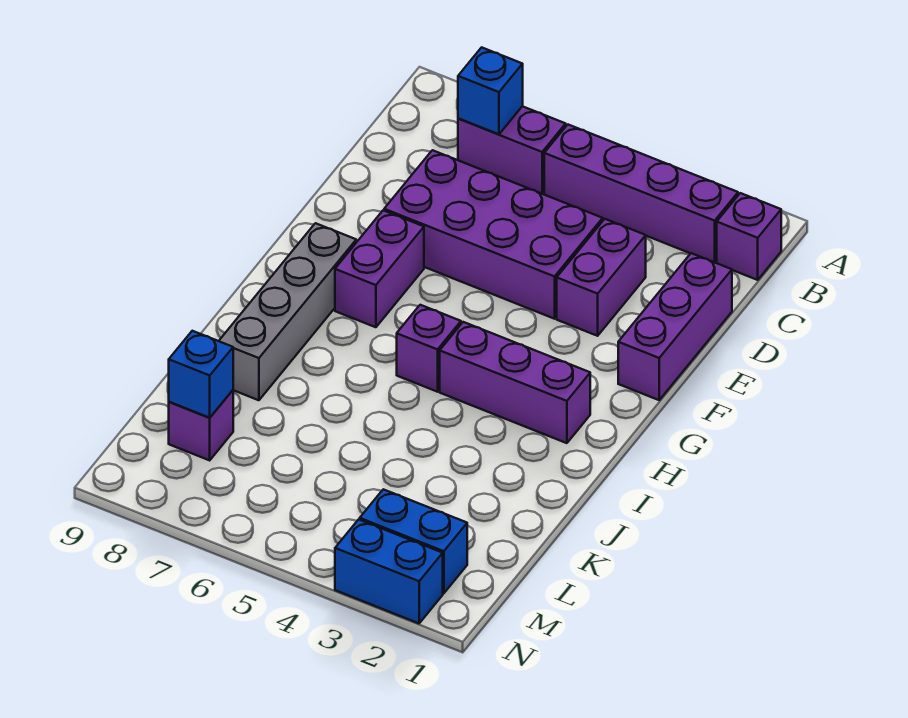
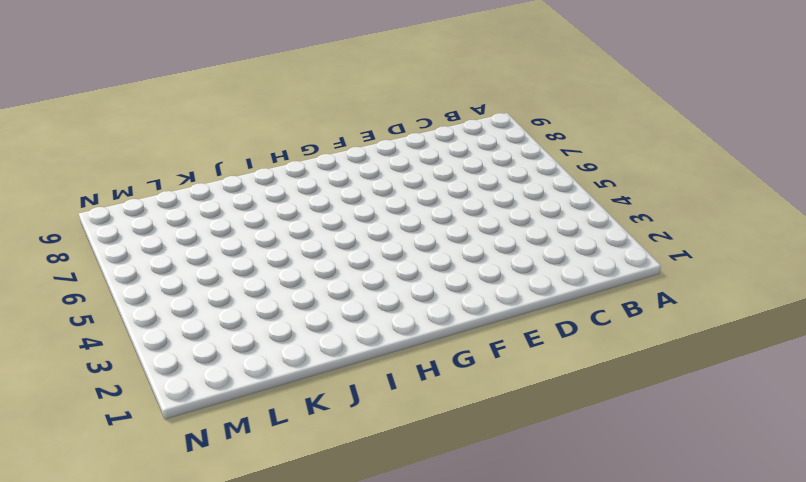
none -> purple brick B1 level 1
none -> purple brick B2:B5 level 1
none -> purple brick B6:B7 level 1

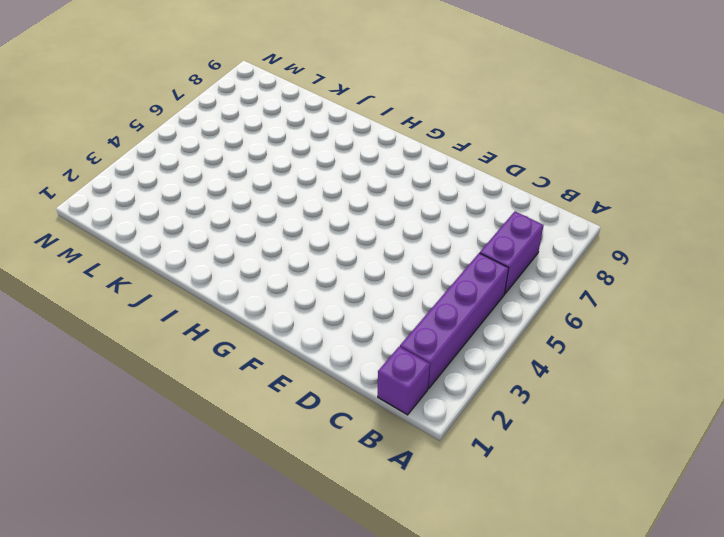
none -> purple brick D1:F1 level 1
none -> purple brick D3:E3 level 1
none -> purple brick D4:E7 level 1

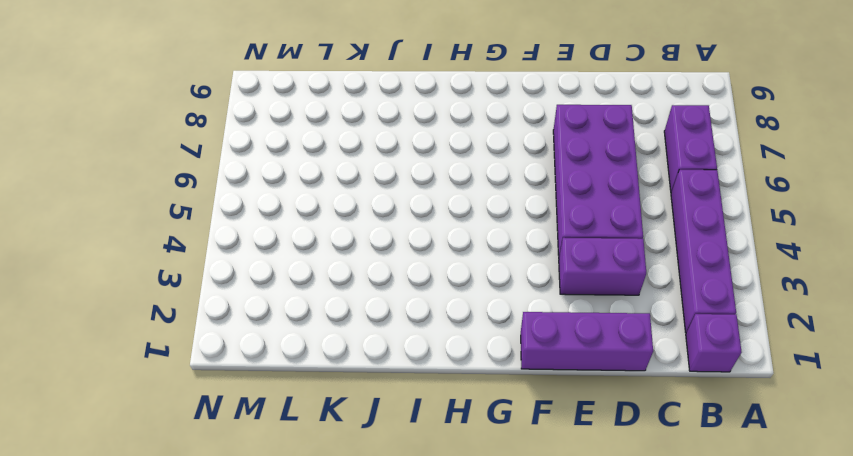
none -> purple brick F7:G7 level 1
none -> grey brick G8:J8 level 1
none -> purple brick H2:H4 level 1

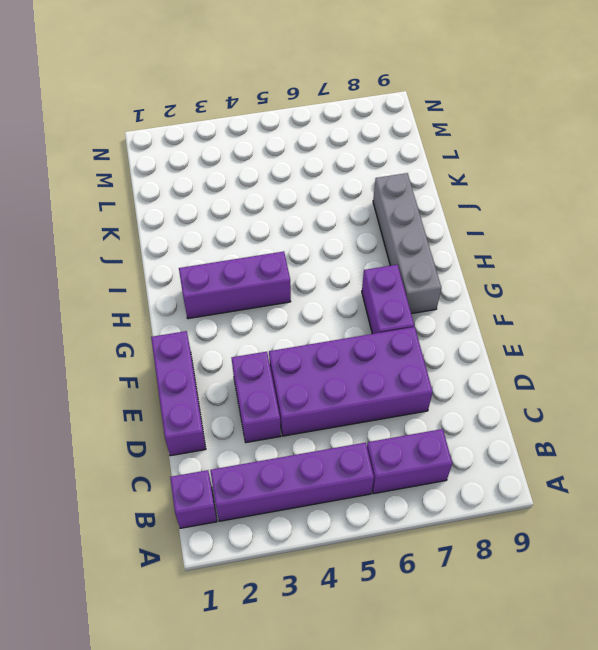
none -> purple brick H5 level 1
none -> purple brick L8 level 1
none -> blue brick M2:M3 level 1

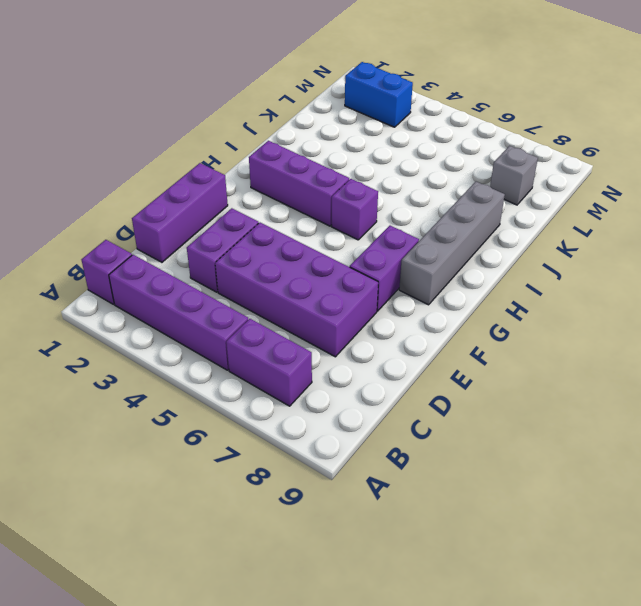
grey brick L8 level 1 -> purple brick L8 level 1
none -> blue brick N2:N3 level 1
none -> blue brick B7 level 2
none -> blue brick L8 level 2

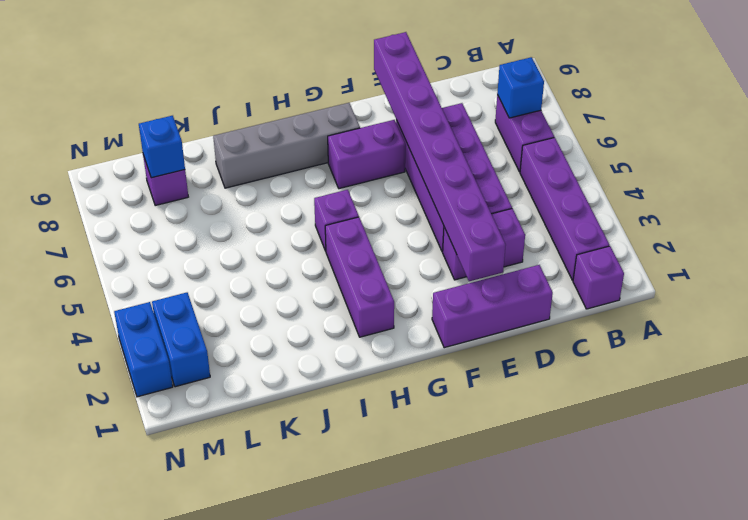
purple brick E2:E9 level 2 -> none

